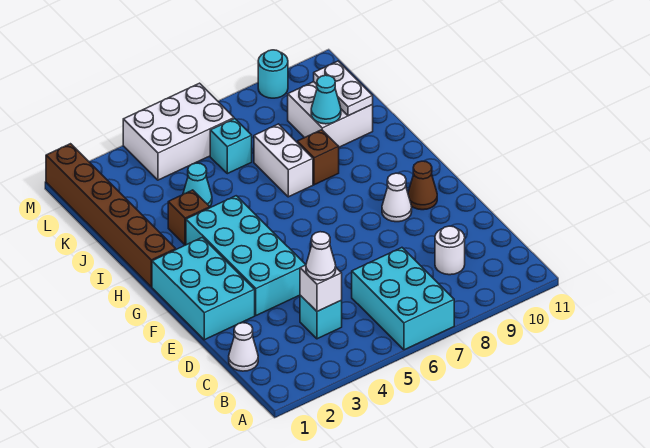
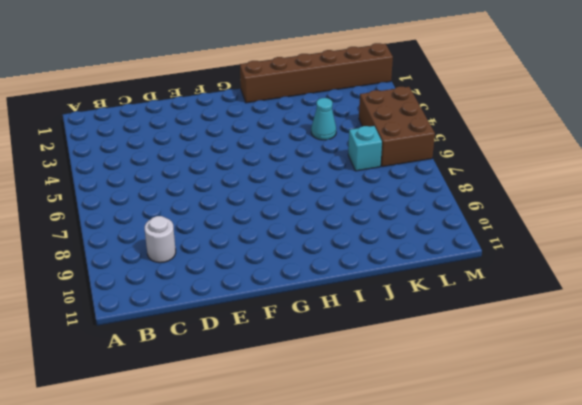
brown brick L4:M6 level 1 -> white brick L4:M6 level 1
none -> cyan brick A6:C7 level 1
none -> white cone C1 level 1
none -> cyan brick C4 level 1

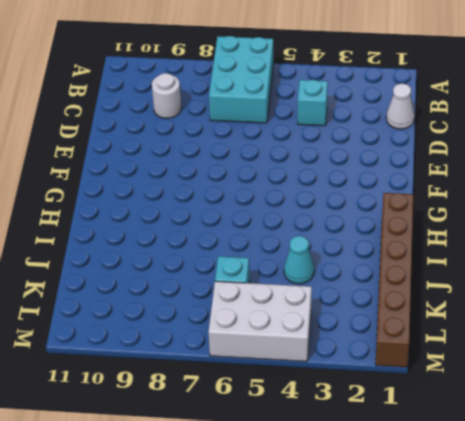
none -> cyan brick E1:G2 level 1
none -> cyan brick E3:H4 level 1
none -> white cone F9 level 1

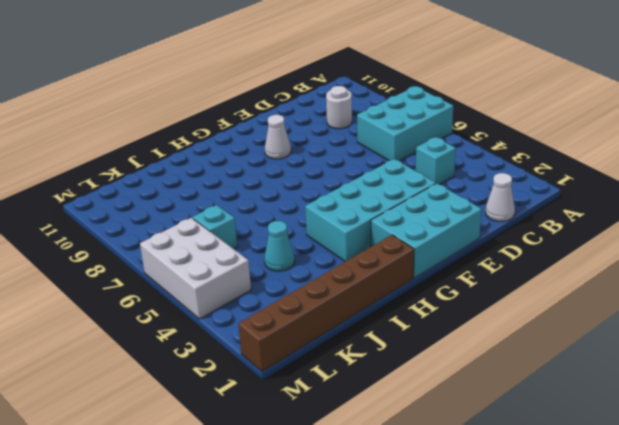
none -> brown cone F10 level 1
none -> brown brick I3 level 1
none -> white brick I7:J7 level 1

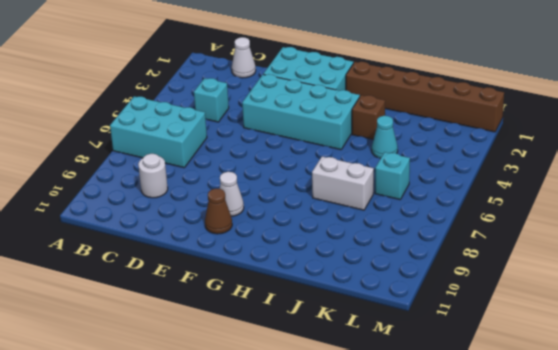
none -> brown brick I8 level 1
none -> white brick J9:K10 level 1
none -> white brick L4:M6 level 1

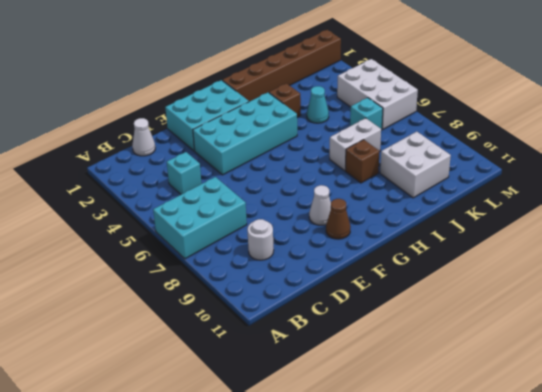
none -> cyan round brick M9 level 1
none -> white brick C4 level 2
none -> cyan cone J9 level 2

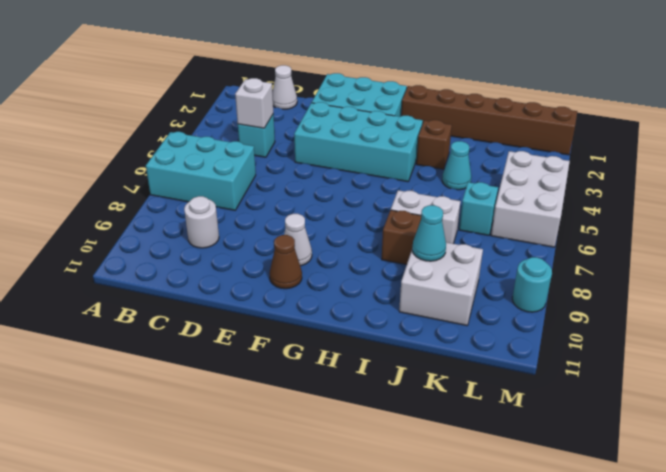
none -> white plate J10:K10 level 2
none -> white cone C4 level 3

